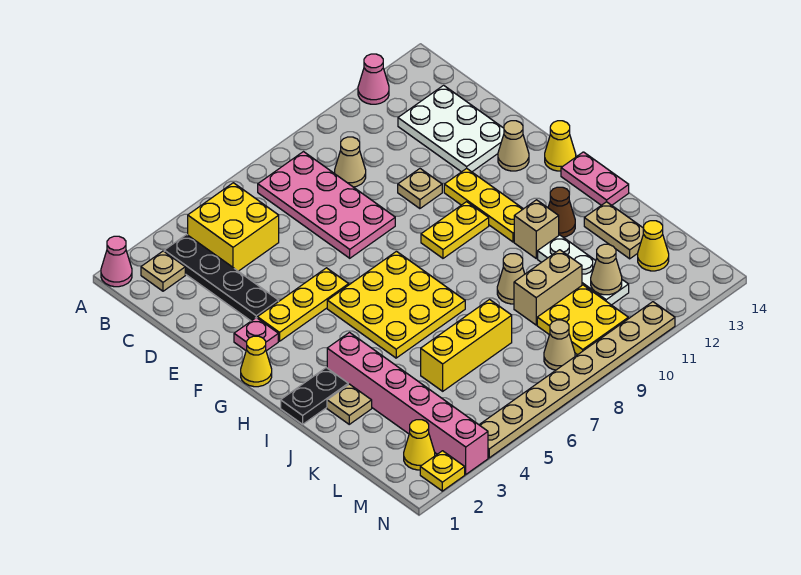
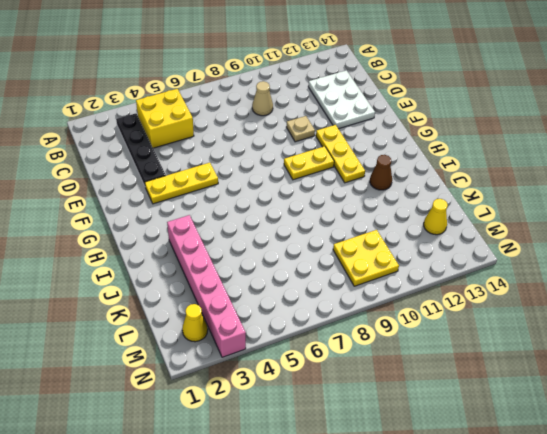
none -> pink cone A1 level 1
none -> pink cone A12 level 1
none -> tan plate B2 level 1
none -> pink plate B7:E8 level 1

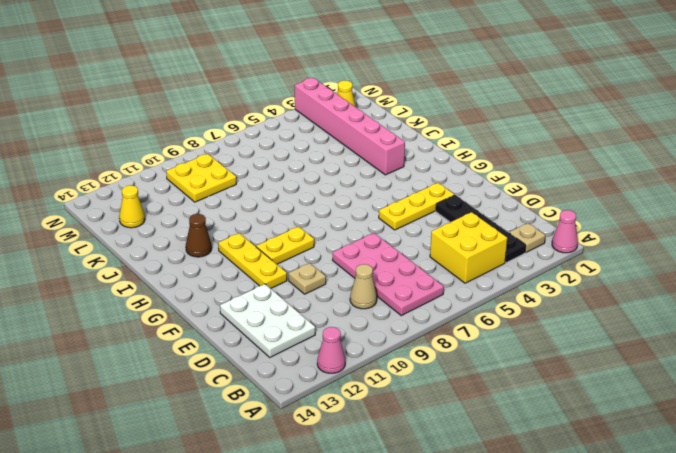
none -> pink plate F2 level 1
none -> tan cone F13 level 1
none -> yellow cone G1 level 1
none -> yellow plate G5:I7 level 1

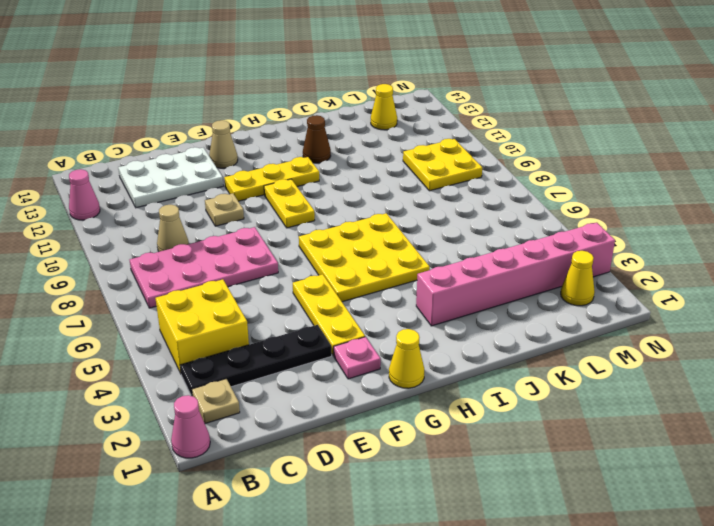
none -> yellow cone G14 level 1
none -> pink plate H14:I14 level 1
none -> black plate I1:I2 level 1
none -> tan brick I11 level 1

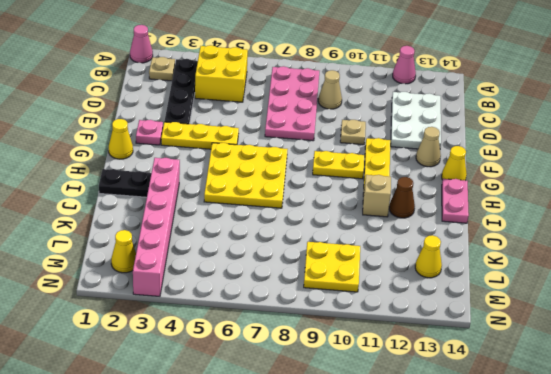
none -> tan plate J2 level 1
none -> tan cone J9 level 1
none -> white plate J11:L11 level 1
none -> tan plate J13:K13 level 1

